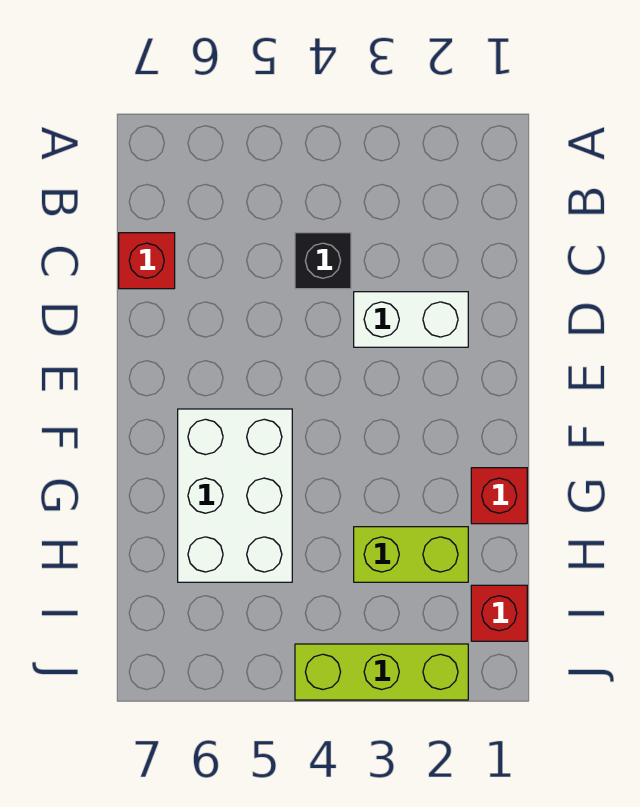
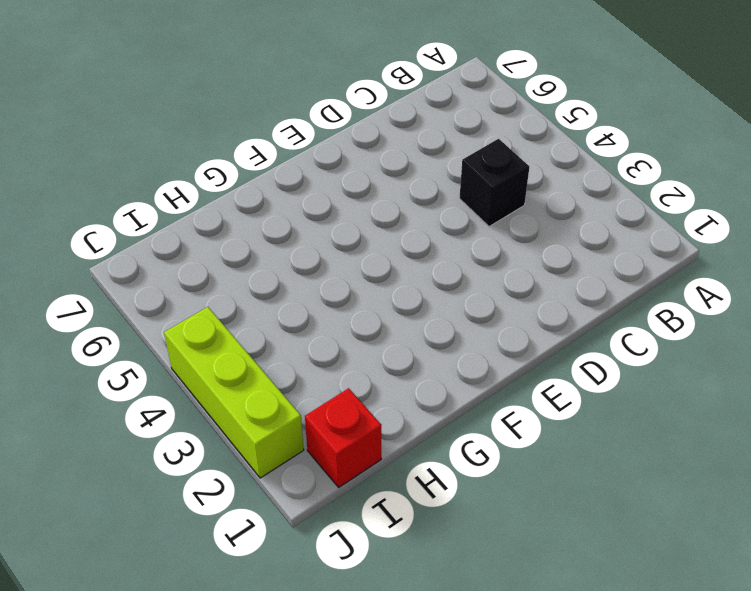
none -> red brick C7 level 1
none -> white brick D2:D3 level 1

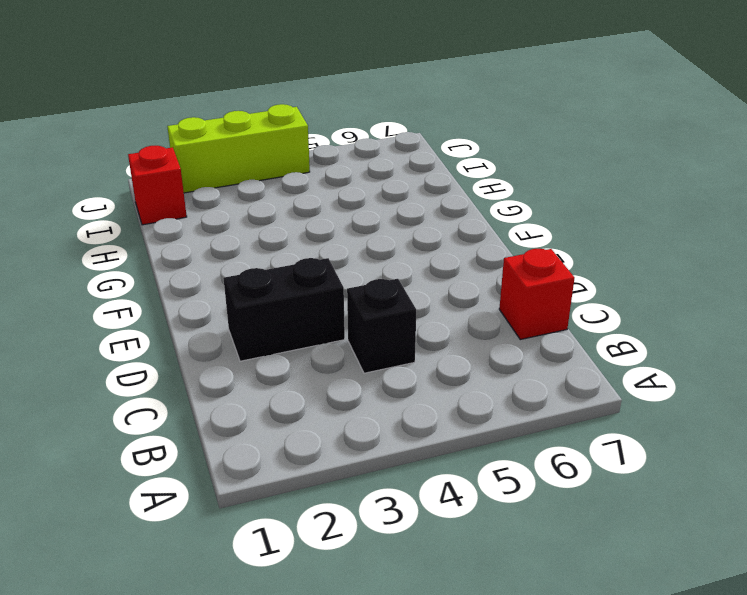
black brick D2:D3 level 1 -> white brick D2:D3 level 1
none -> white brick F5:H6 level 1
none -> red brick G1 level 1

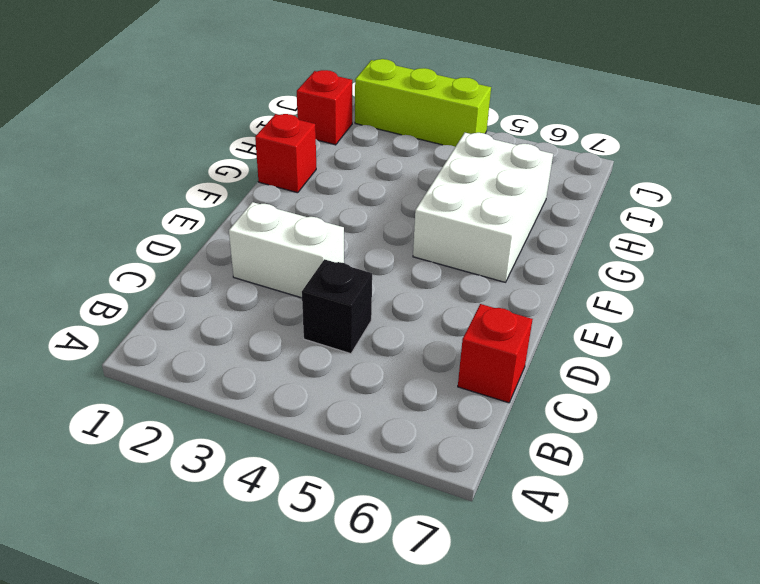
none -> lime brick H2:H3 level 1

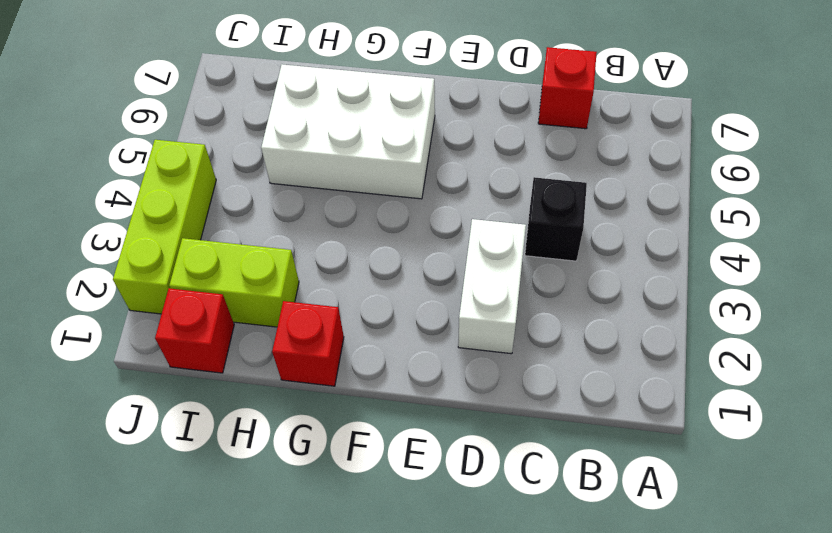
lime brick H2:I2 level 1 -> lime brick H2:H3 level 1

